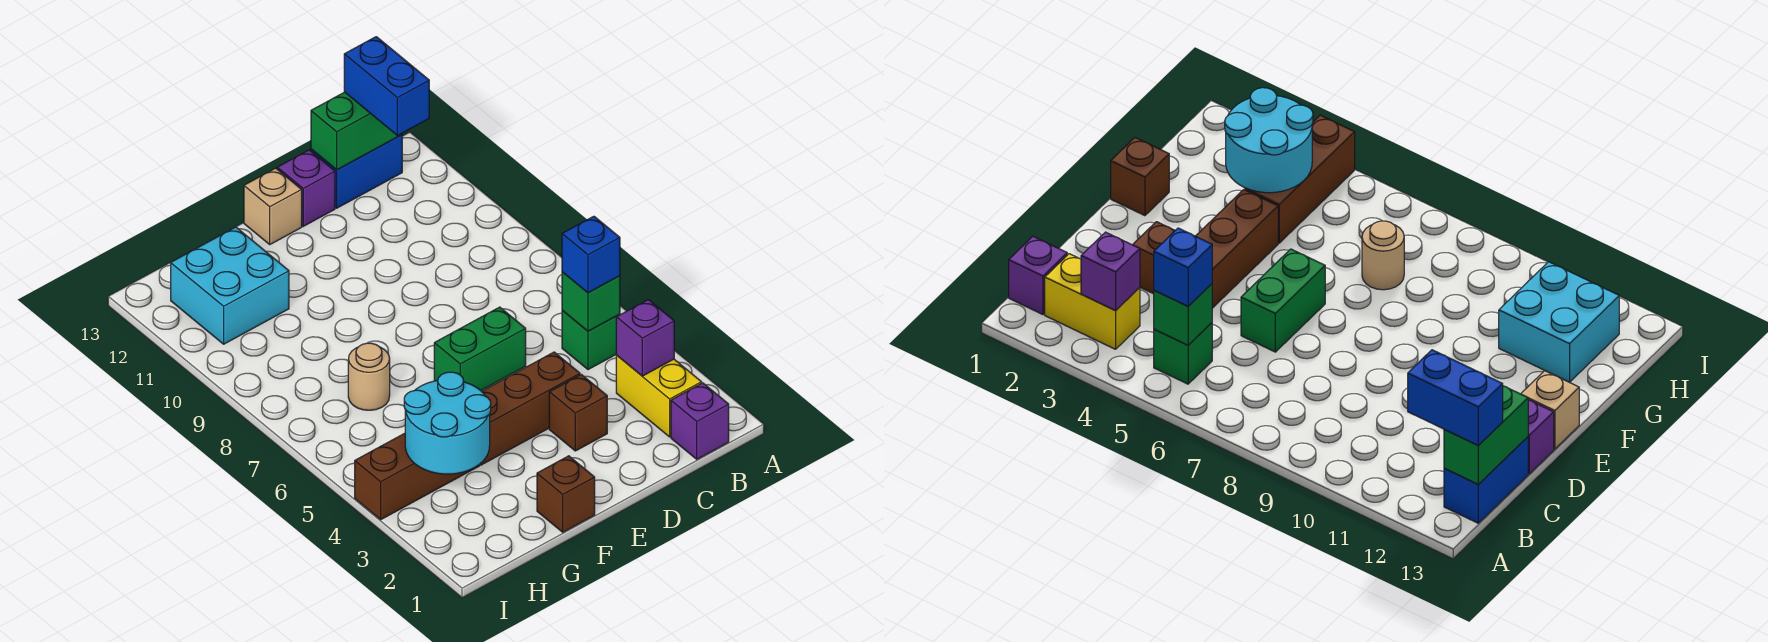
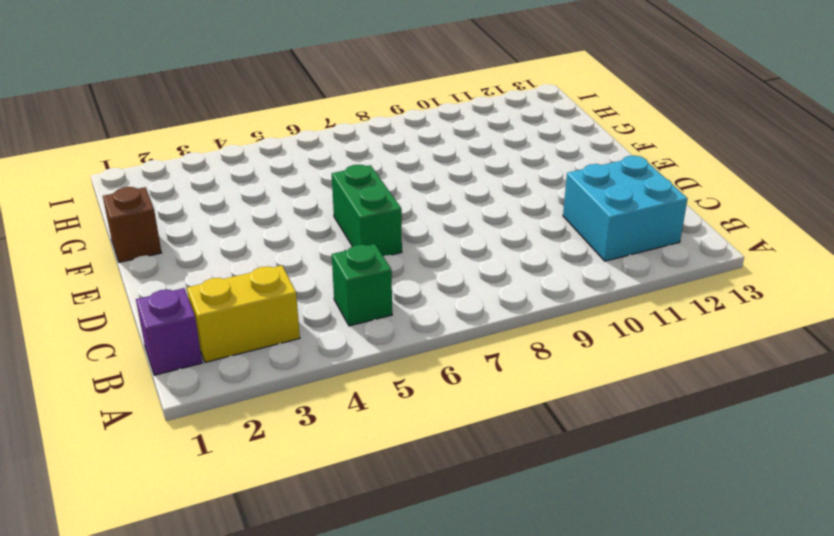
cyan brick B11:C12 level 1 -> cyan brick G11:H12 level 1
none -> blue brick B13:C13 level 1
none -> brown brick D3 level 1
none -> brown brick D4:F4 level 1

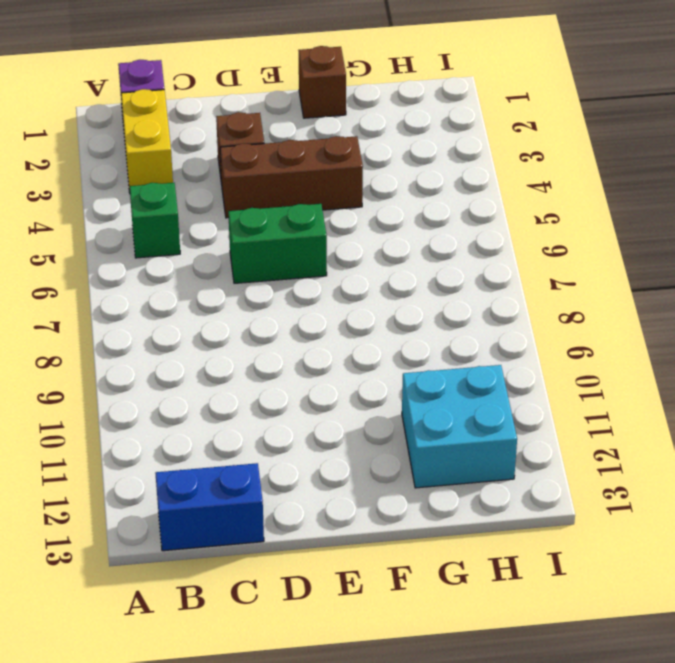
none -> purple brick D13 level 1
none -> tan brick E13 level 1
none -> brown brick G4:I4 level 1

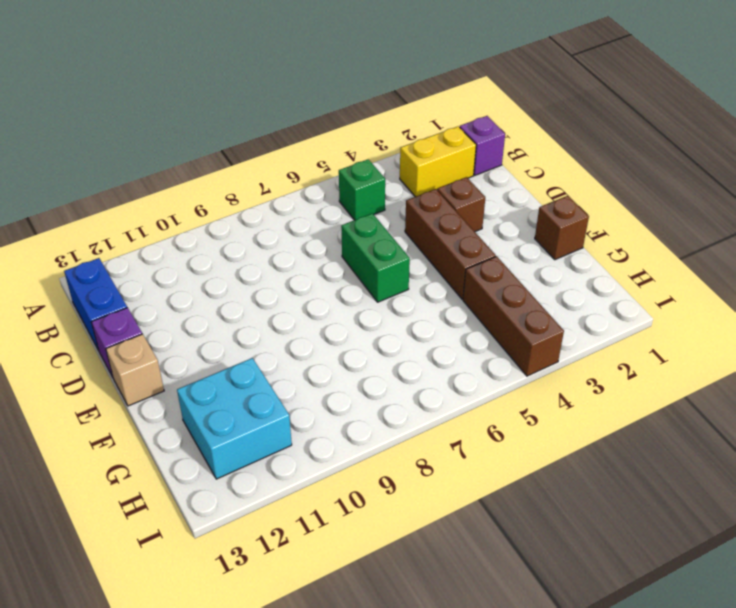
none -> tan round brick G7 level 1
none -> purple brick B3 level 2
none -> green brick B5 level 2

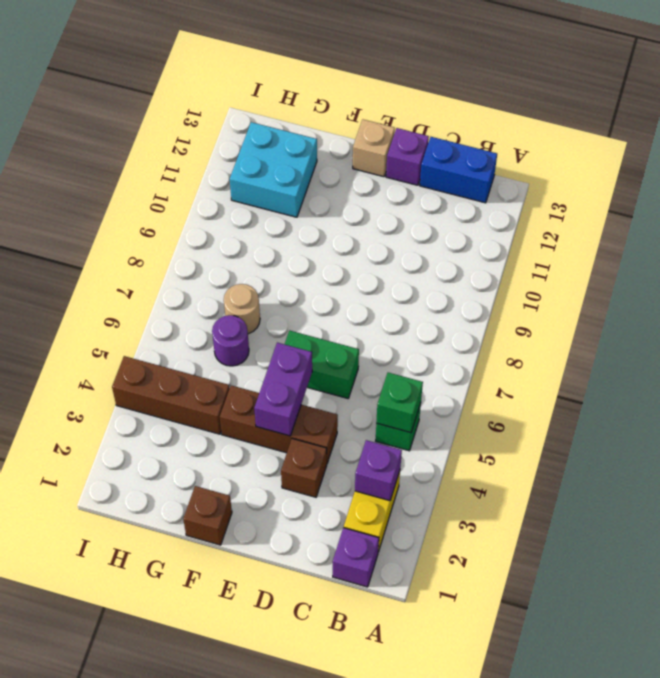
purple brick E4:E5 level 2 -> none
purple round brick G6 level 1 -> none
none -> green brick B13:C13 level 2
none -> cyan round brick G3:H4 level 2
none -> blue brick B5 level 3

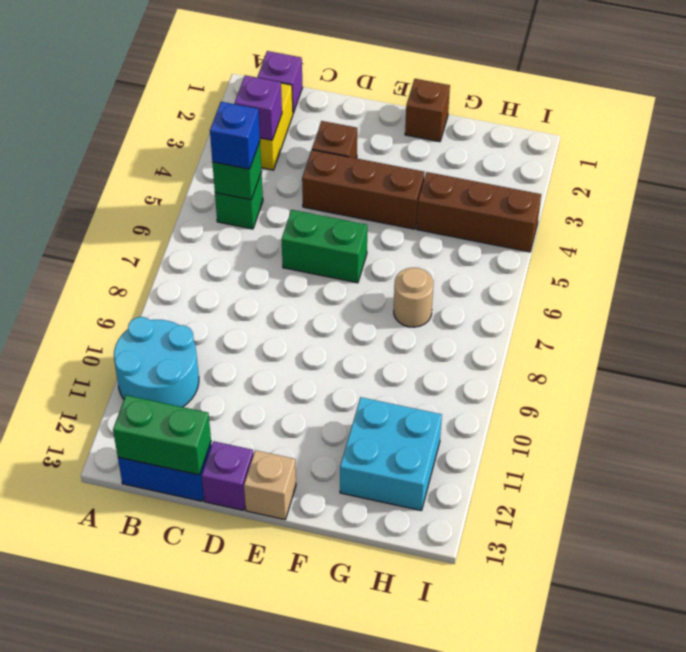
cyan round brick A10:B11 level 1 -> cyan round brick G3:H4 level 2
none -> blue brick B12:B13 level 3

